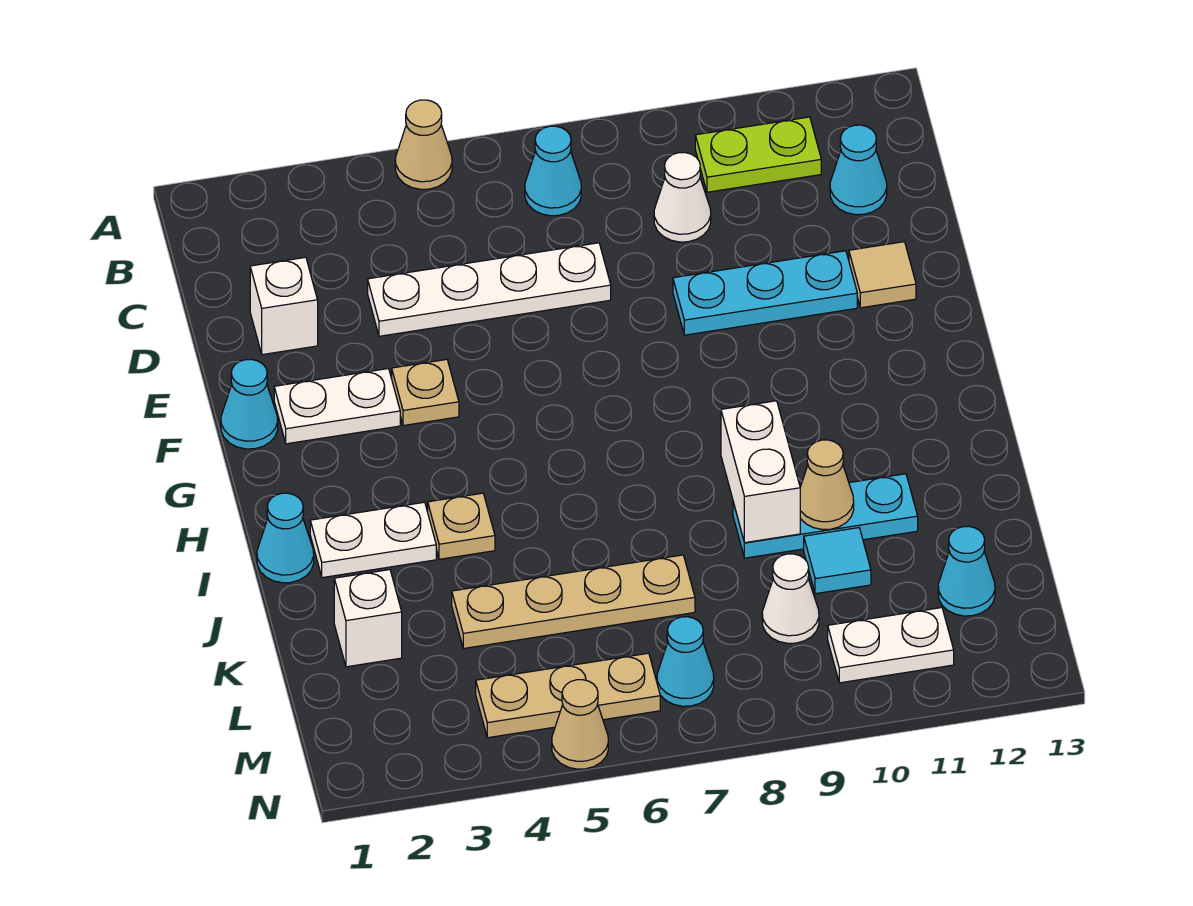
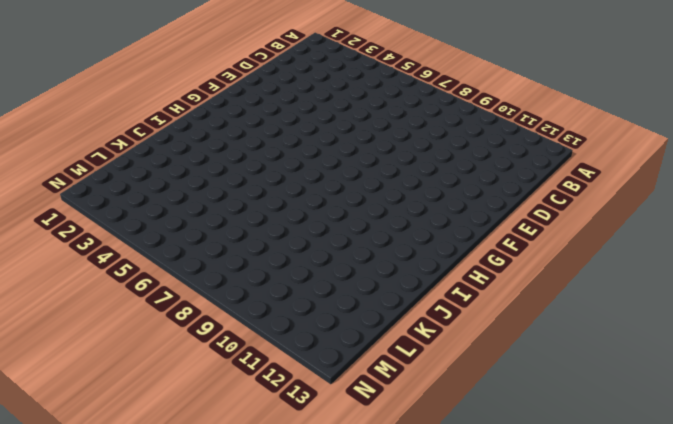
none -> tan cone A5 level 1
none -> cyan cone B7 level 1
none -> lime plate B10:B11 level 1

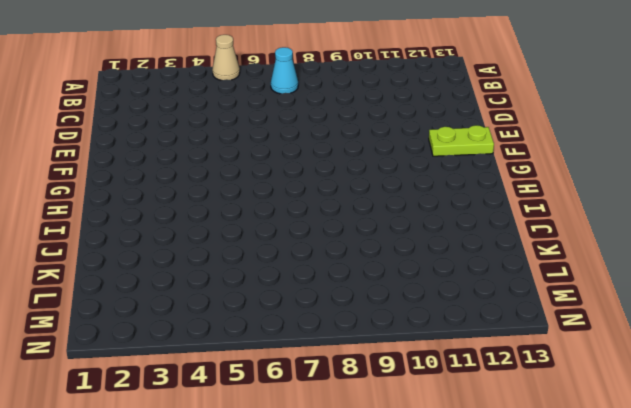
lime plate F12:F13 level 1 -> lime plate B10:B11 level 1
none -> white cone C9 level 1
none -> cyan cone C12 level 1
none -> white brick D2 level 1

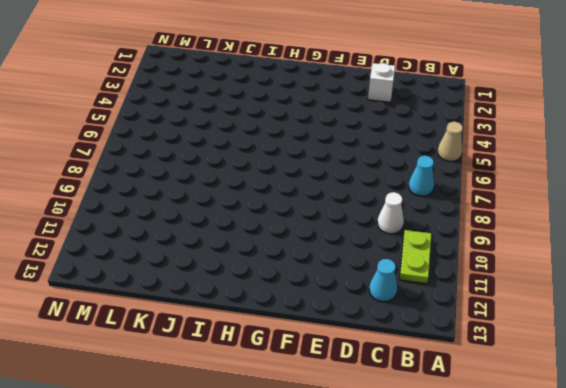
none -> white plate D4:D7 level 1
none -> cyan plate E9:E11 level 1
none -> tan tile E12 level 1

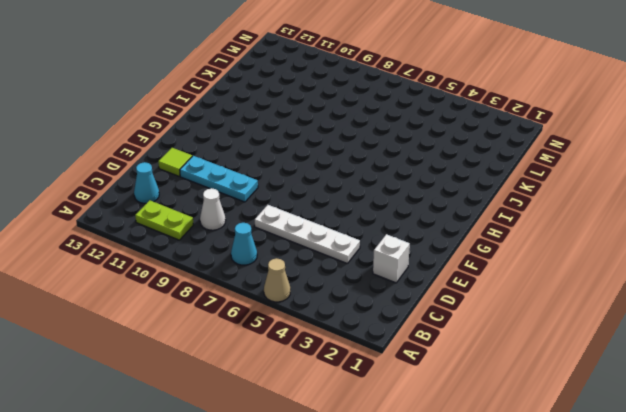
lime tile E12 level 1 -> tan tile E12 level 1
none -> cyan cone F1 level 1
none -> white plate F2:F3 level 1
none -> tan plate F4 level 1

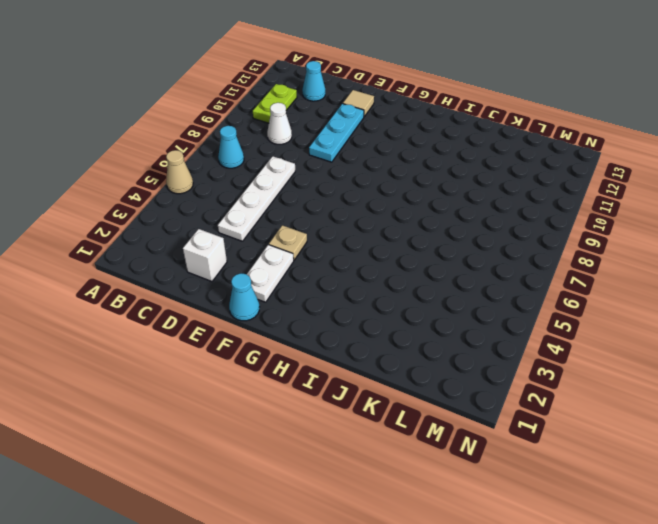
none -> cyan cone I1 level 1
none -> white plate I2:I3 level 1
none -> tan plate I4 level 1

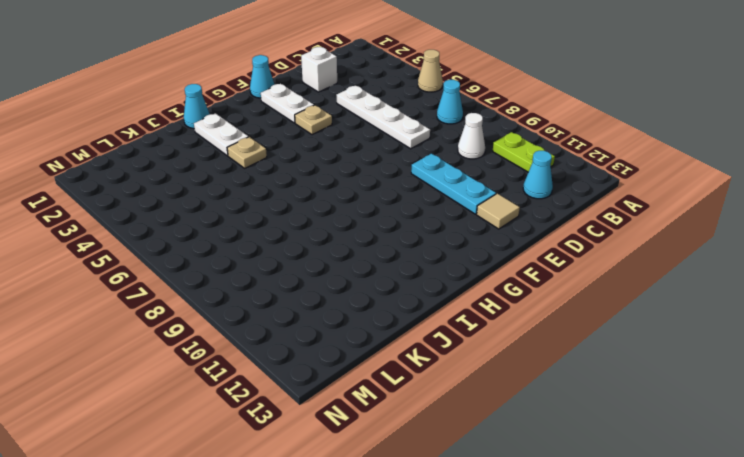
none -> cyan plate J9:J11 level 1
none -> white brick K2 level 1
none -> tan plate K4:K7 level 1

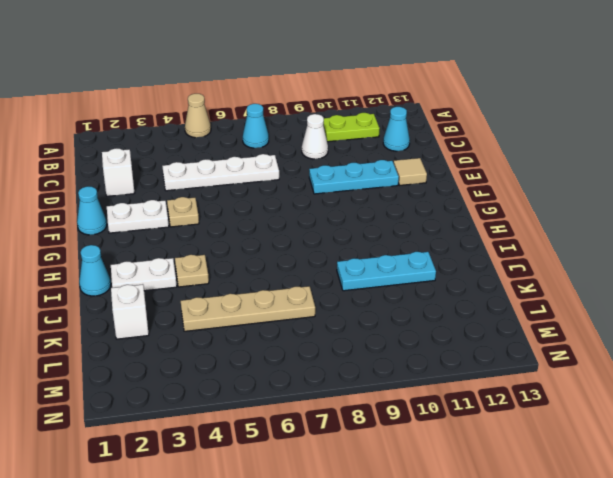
none -> cyan tile K10 level 1
none -> white cone L9 level 1
none -> cyan cone L12 level 1

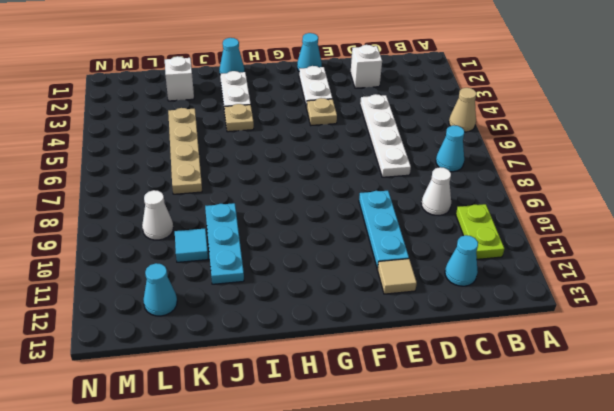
none -> tan plate M4:M6 level 1
none -> cyan cone M7 level 1
none -> white plate M10:M11 level 1

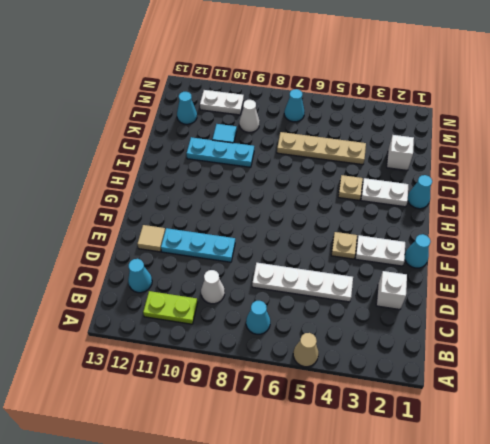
none -> tan plate M4:M6 level 1
none -> tan cone N5 level 1
none -> white brick I9:J9 level 2

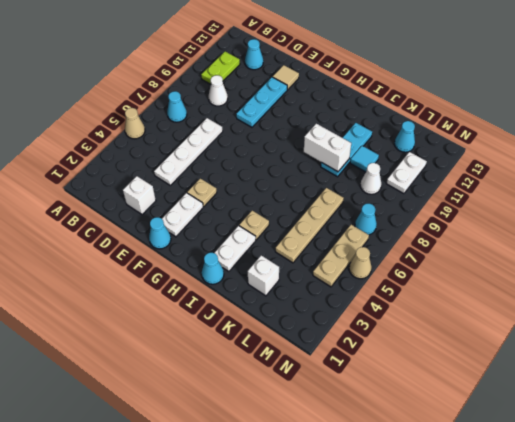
none -> tan cone J10 level 2

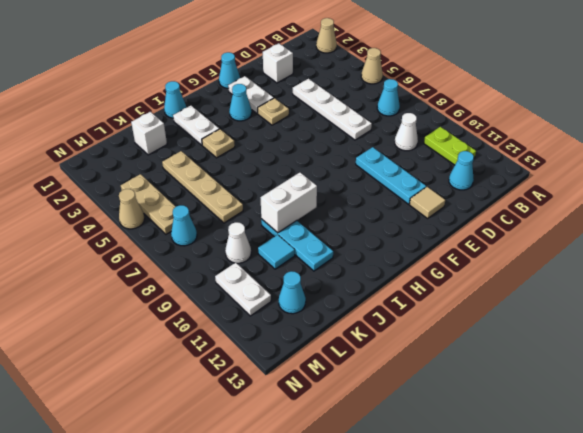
tan cone A2 level 1 -> tan cone J10 level 2
cyan cone G3 level 1 -> none

